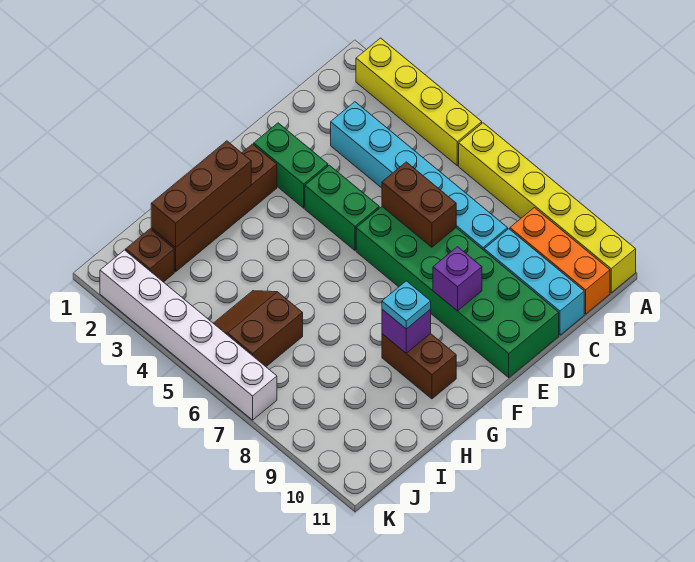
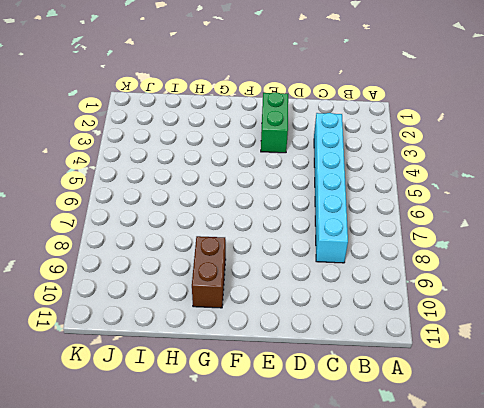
none -> yellow brick A2:A5 level 1
none -> yellow brick A6:A11 level 1
none -> orange brick B9:B11 level 1

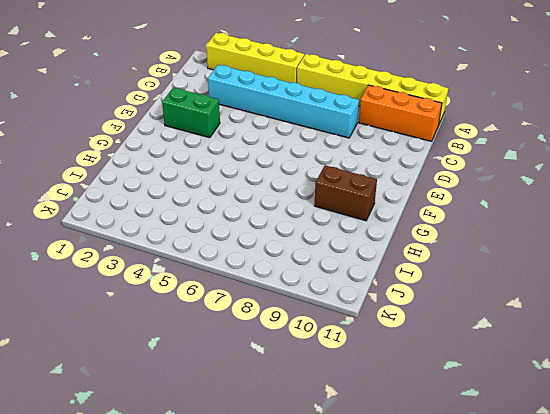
none -> cyan brick C9:C11 level 1
none -> green brick D6:E11 level 1
none -> green brick E4:E5 level 1

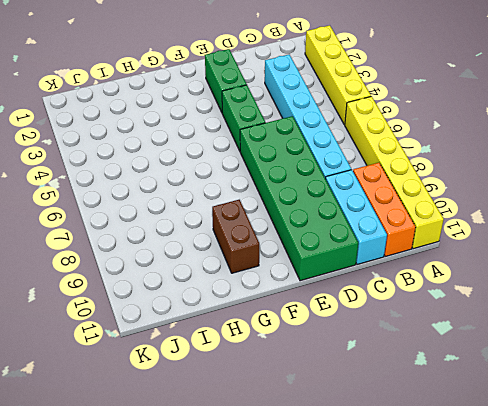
none -> brown brick F2:I2 level 1
none -> brown slope I5:J6 level 1 top 6
none -> brown brick J2 level 1

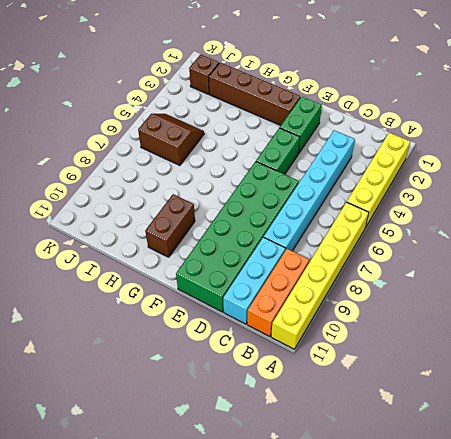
none -> white brick K2:K7 level 1
none -> brown brick D6:D7 level 2
none -> purple brick E9 level 2

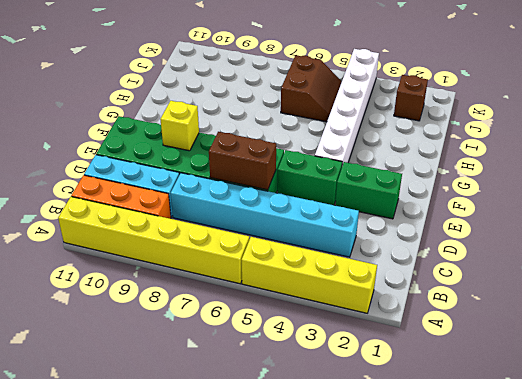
yellow brick E9 level 2 -> purple brick E9 level 2
white brick F4:K4 level 1 -> white brick K2:K7 level 1
none -> brown brick F2:I2 level 1
none -> brown brick G9:G10 level 1
none -> brown brick G2:I2 level 2

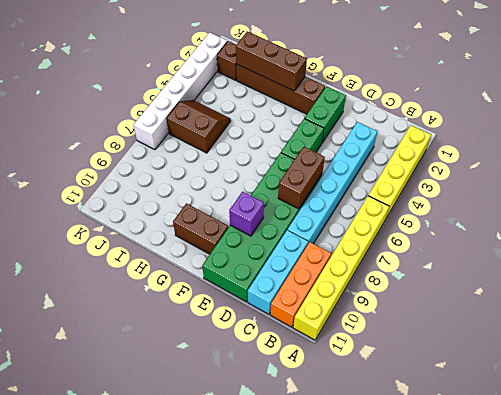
brown brick F10:G10 level 1 -> brown brick G9:G10 level 1
none -> purple brick G9 level 2
none -> cyan plate G9 level 3

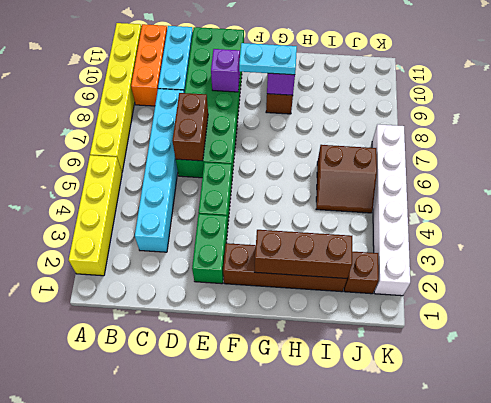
cyan plate F9:G9 level 3 -> cyan plate G9 level 3

